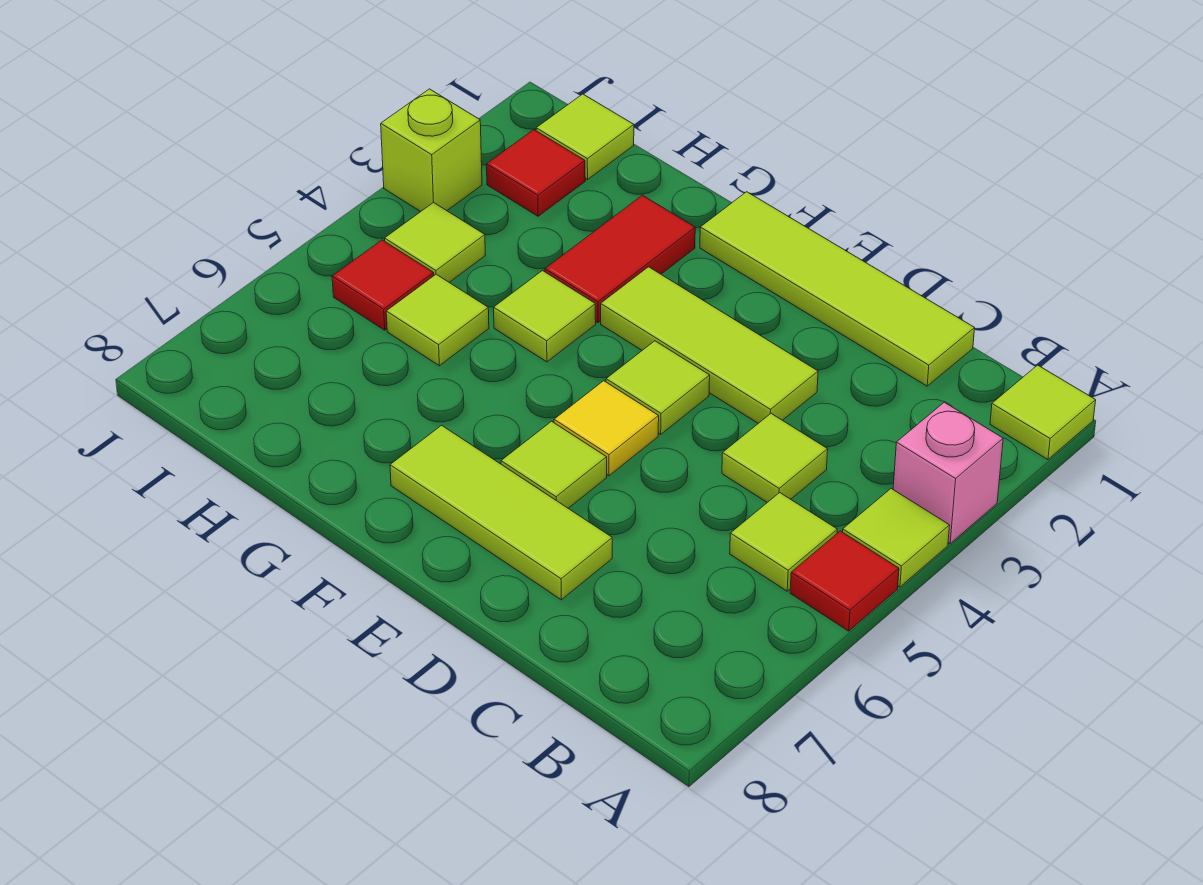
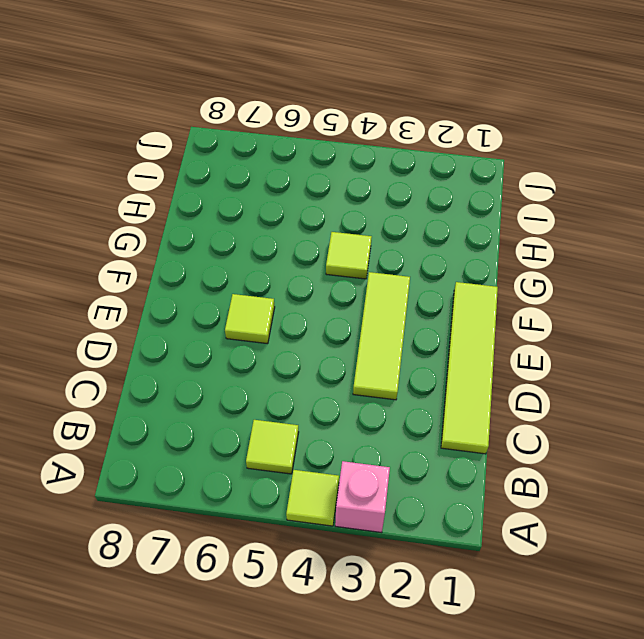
none -> lime tile A1 level 1
none -> red tile A5 level 1
none -> lime tile C4 level 1

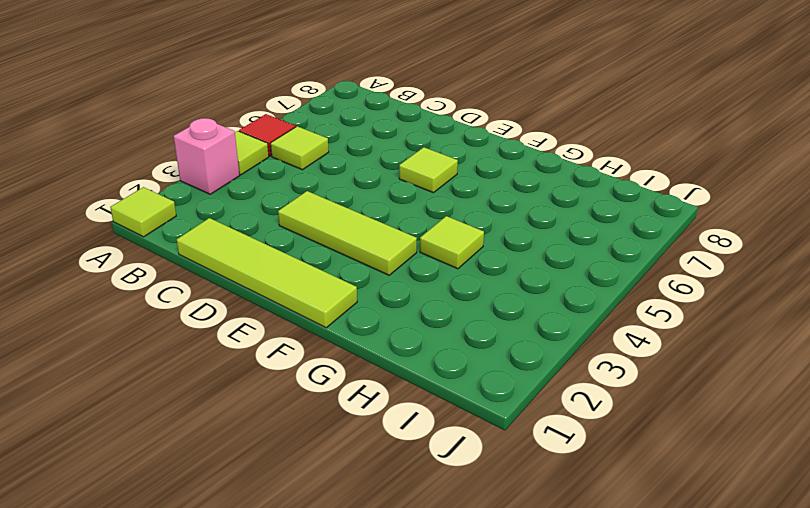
none -> lime tile C4 level 1
none -> lime tile D7:F7 level 1
none -> lime tile E4 level 1

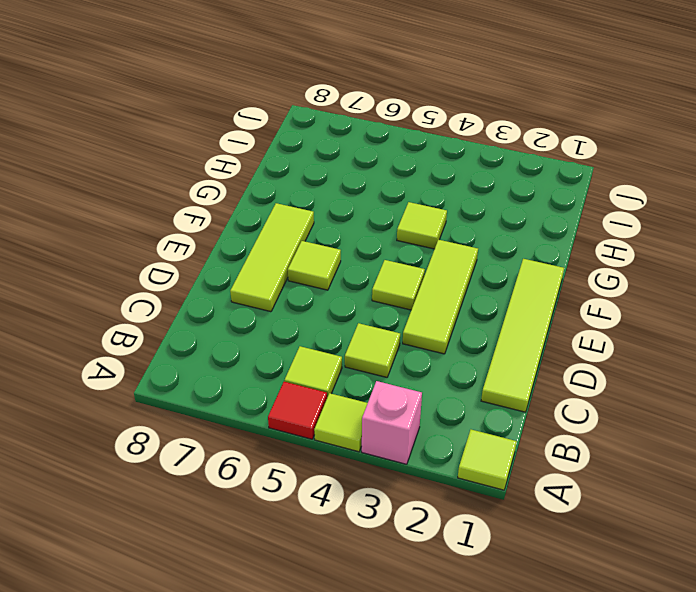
none -> yellow tile E5 level 1
none -> red tile G2:G3 level 1
none -> lime tile H5 level 1

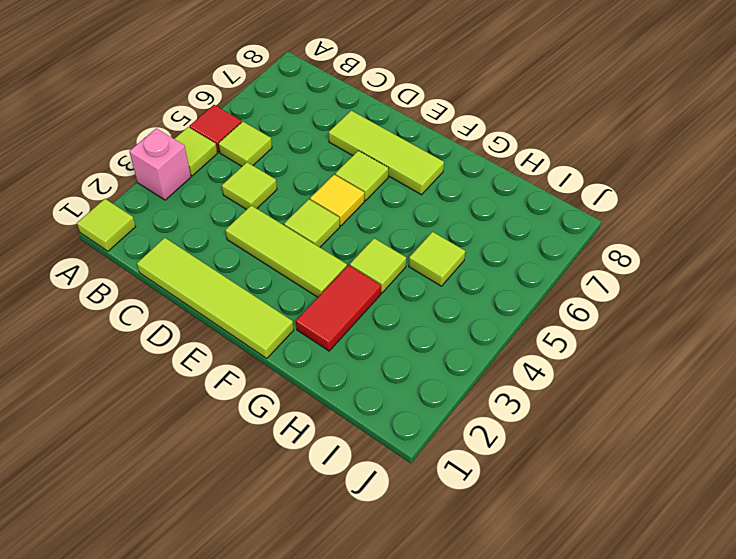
none -> lime tile I1 level 1
none -> red tile I2 level 1
none -> lime tile I4 level 1

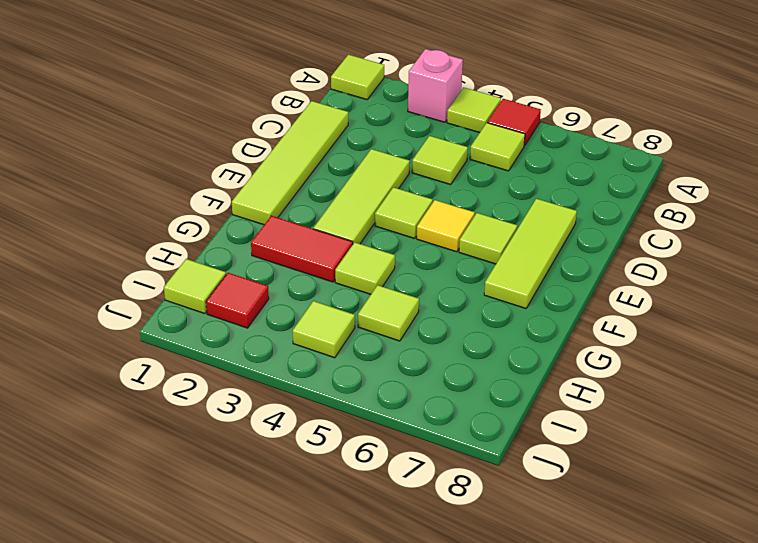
none -> red tile I5 level 1
none -> lime brick J3 level 1

